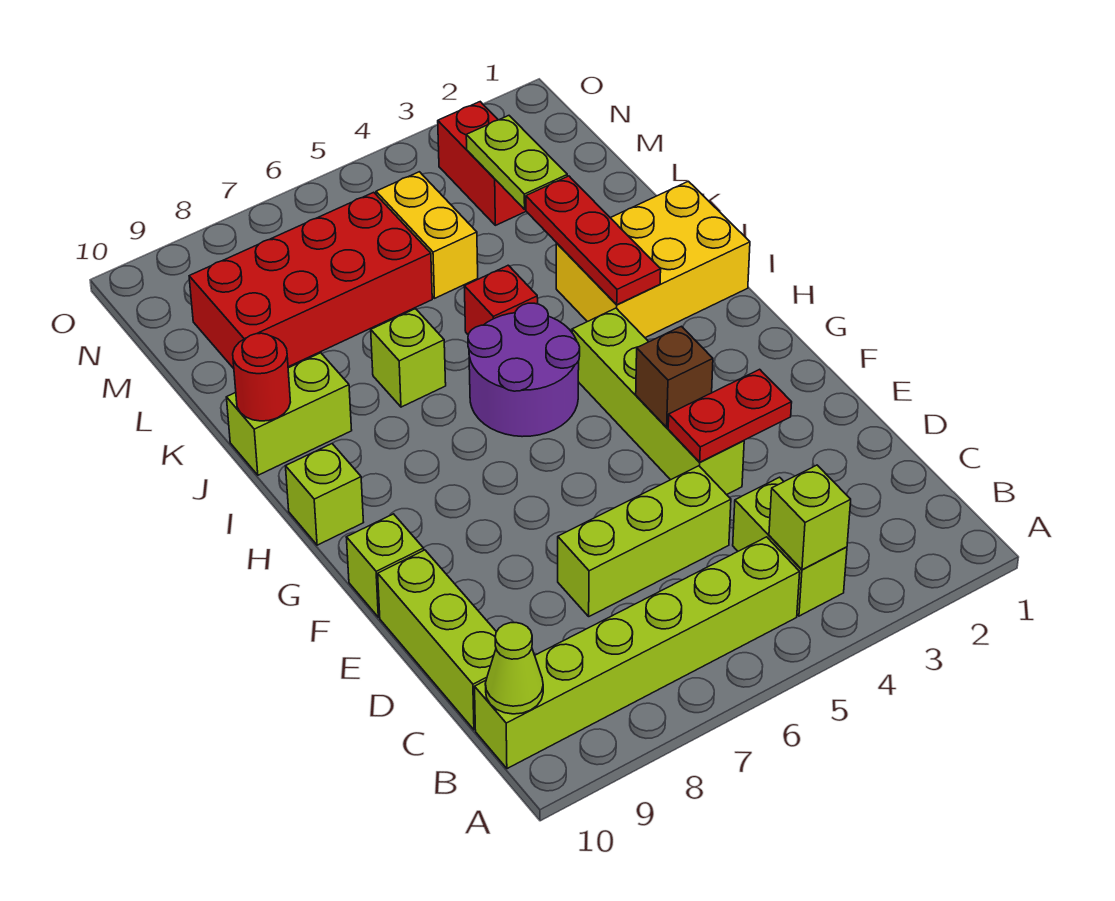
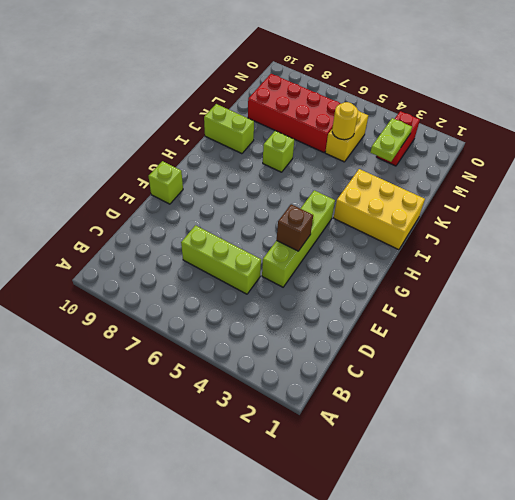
yellow round brick L5 level 2 -> none
none -> lime brick B4:C4 level 1
none -> lime brick B5:B10 level 1
none -> lime brick C10:E10 level 1

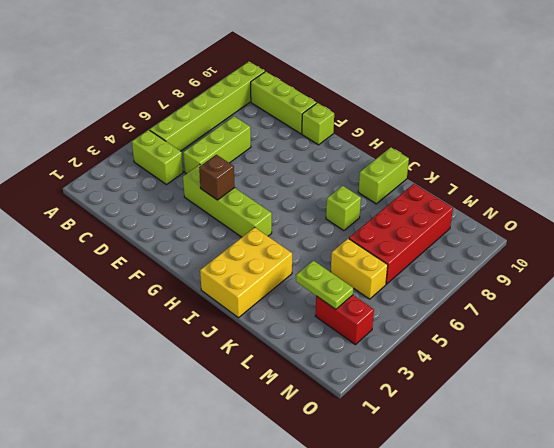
none -> purple round brick H5:I6 level 1
none -> lime brick H10 level 1
none -> red brick J5 level 1

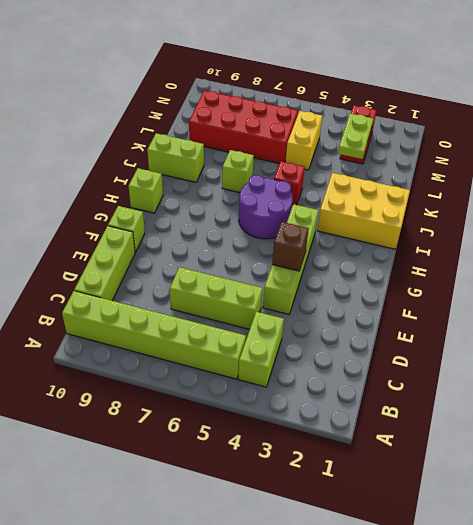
none -> lime brick B4 level 2
none -> lime cone B10 level 2
none -> red plate E3:E4 level 2

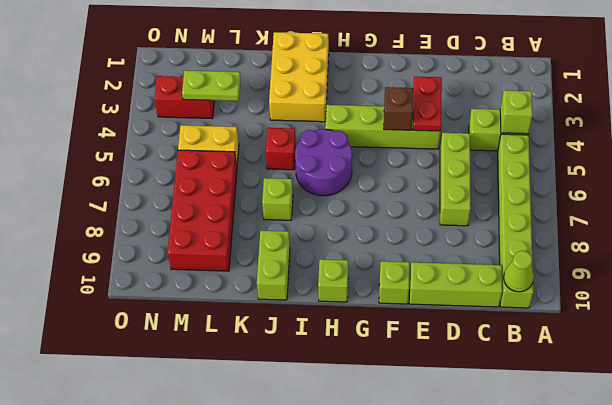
none -> red plate I3:K3 level 2
none -> red round brick J10 level 2

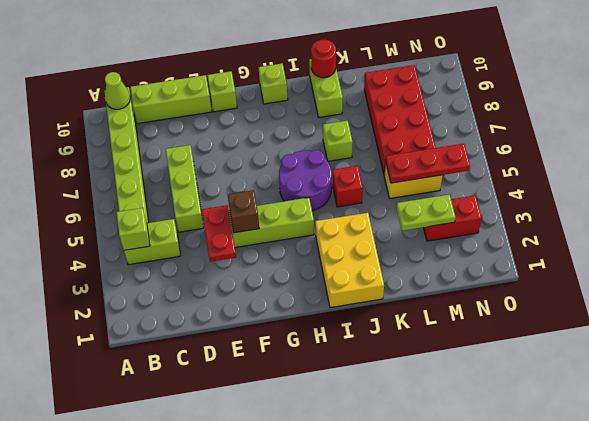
red plate L5:N5 level 2 -> red plate I3:K3 level 2

